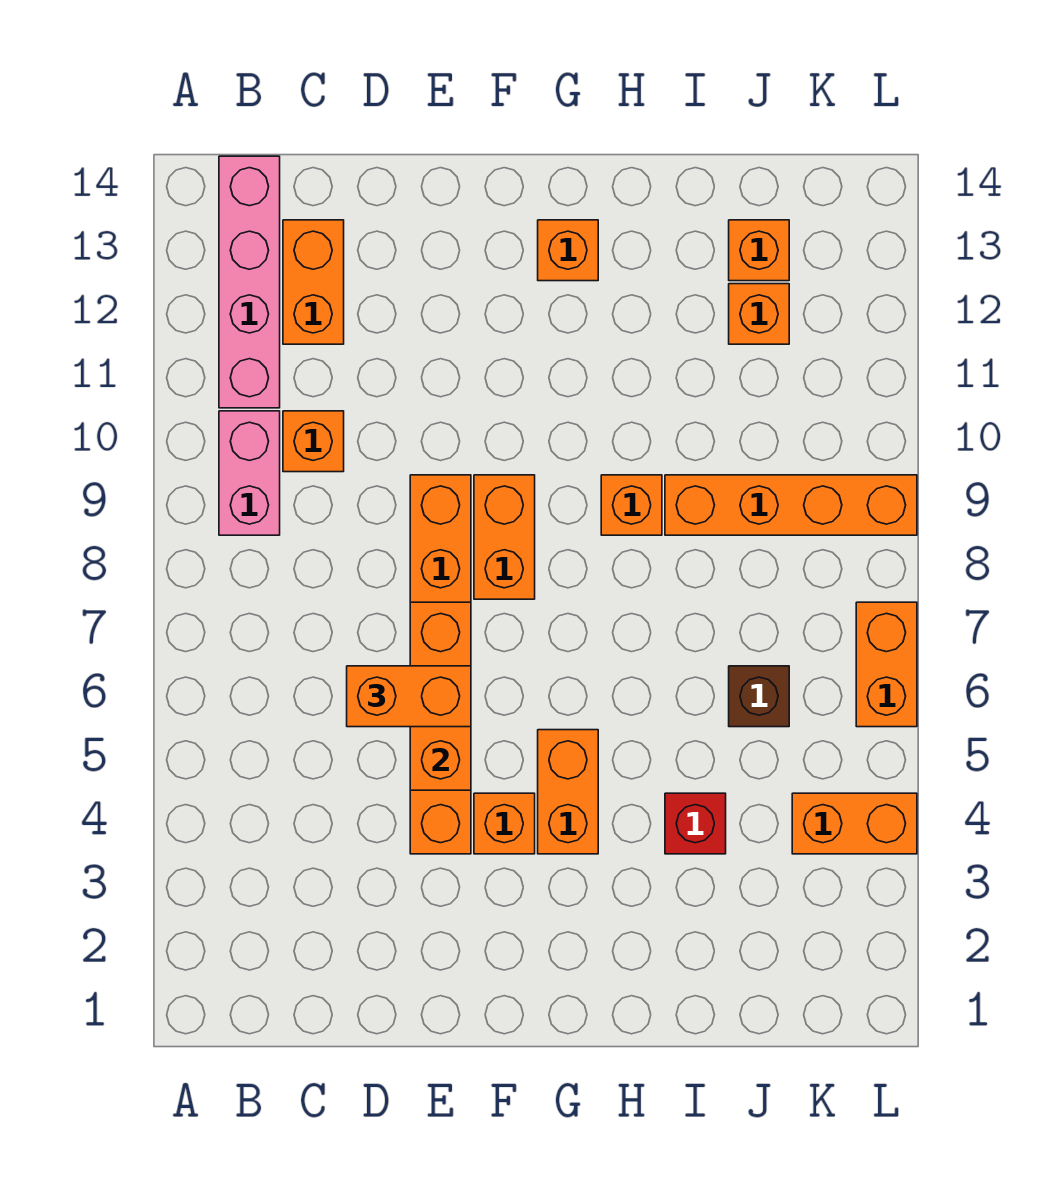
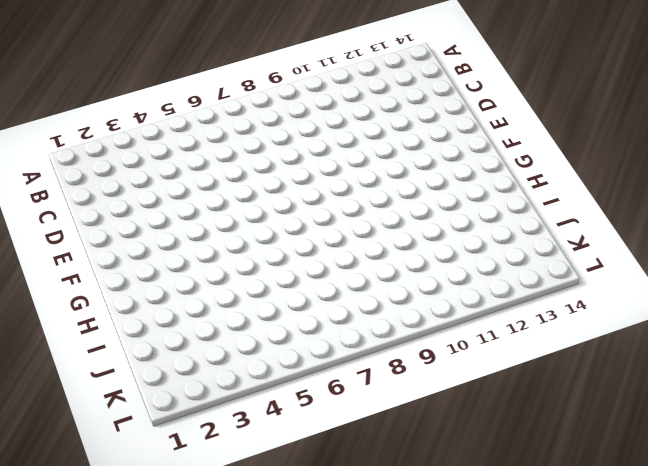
none -> pink brick B9:B10 level 1
none -> pink brick B11:B14 level 1
none -> orange brick C10 level 1

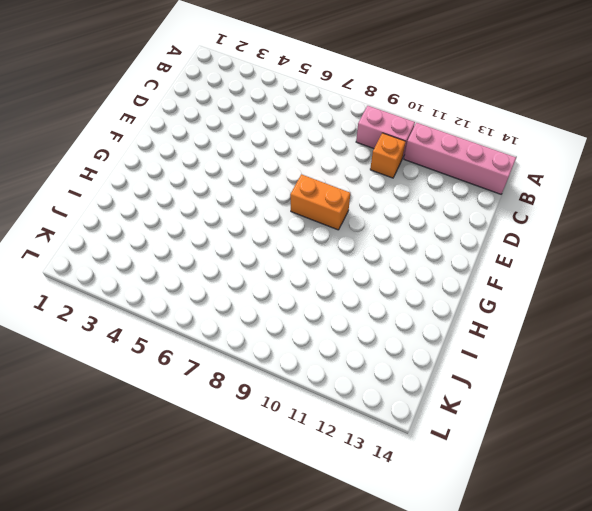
none -> orange brick C12:C13 level 1
none -> orange brick E4:E9 level 1
none -> orange brick F4 level 1

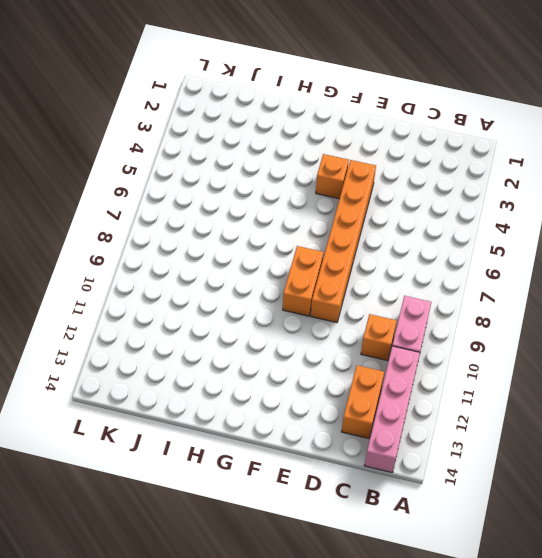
none -> orange brick G4:G5 level 1
none -> orange brick G13 level 1
none -> orange brick H9 level 1

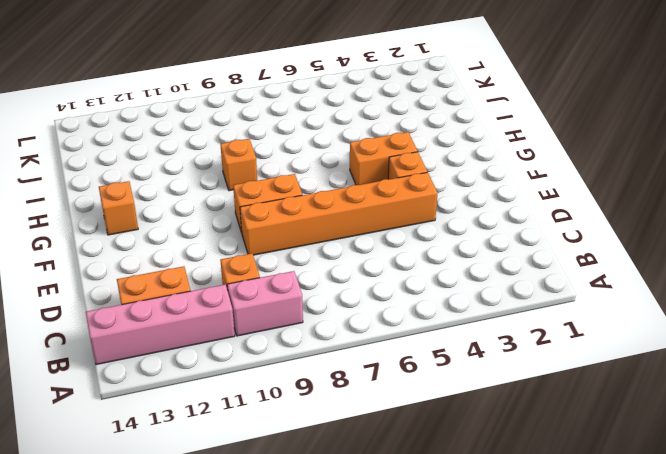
none -> red brick I4 level 1
none -> orange brick I9:L9 level 1
none -> brown brick J6 level 1

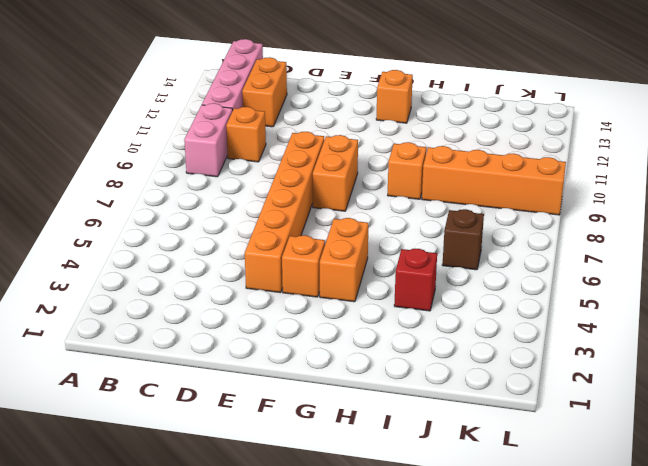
none -> orange brick J12 level 1
none -> orange brick J13 level 1
none -> orange brick K4:L4 level 1

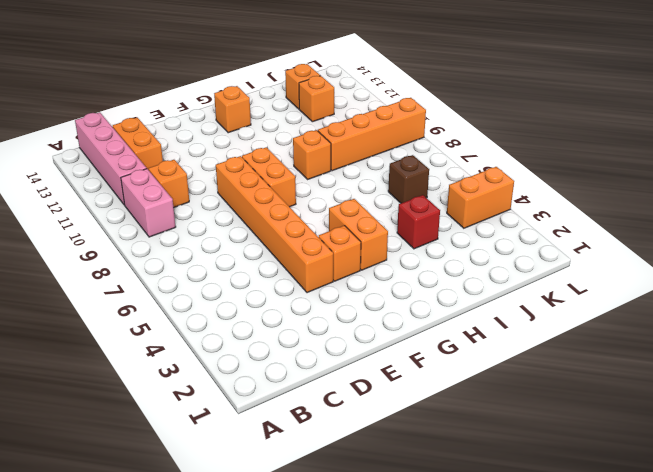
none -> orange brick L6:L7 level 1
none -> orange brick E5:E7 level 2
none -> orange brick D6:E6 level 3

